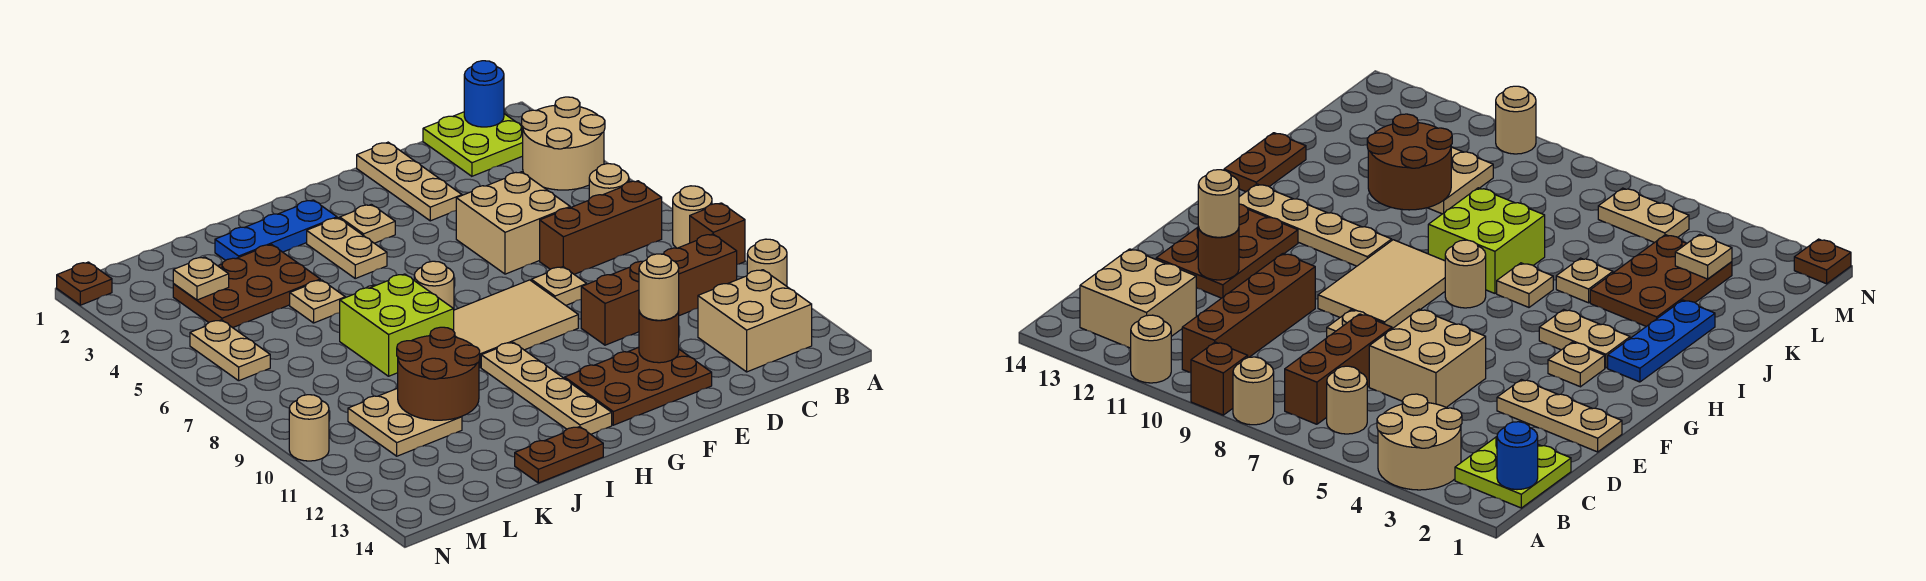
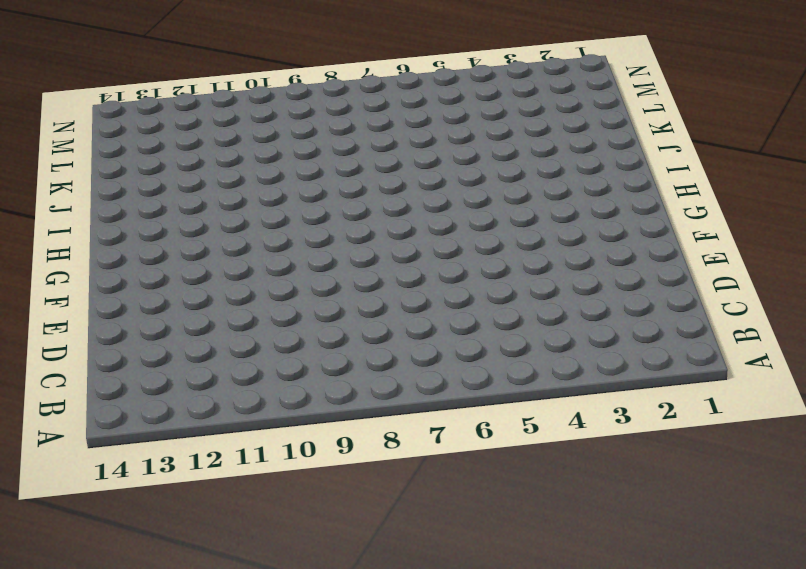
none -> tan round brick A3:B4 level 1
none -> tan round brick A8 level 1
none -> brown brick A9 level 1
none -> tan round brick A11 level 1

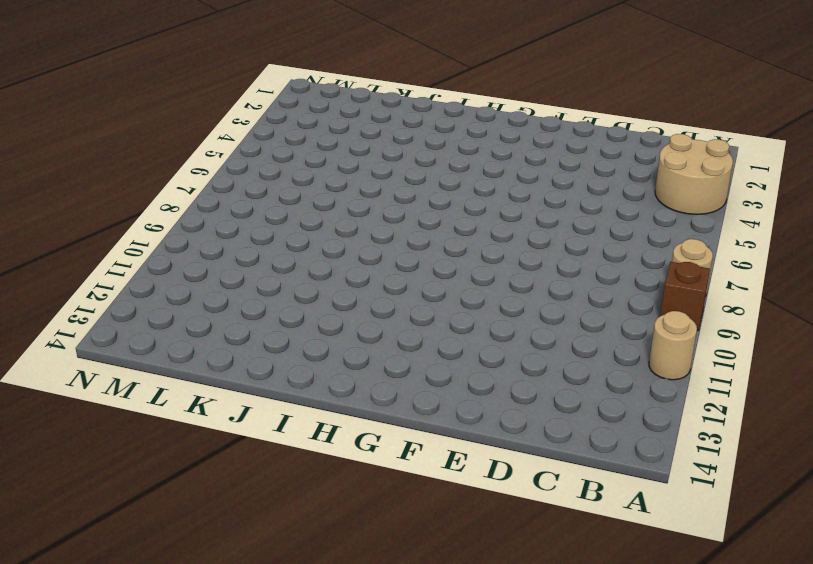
none -> lime plate B1:C2 level 1
none -> tan round brick B6 level 1
none -> brown brick B7:D7 level 1
none -> brown brick B10:E10 level 1

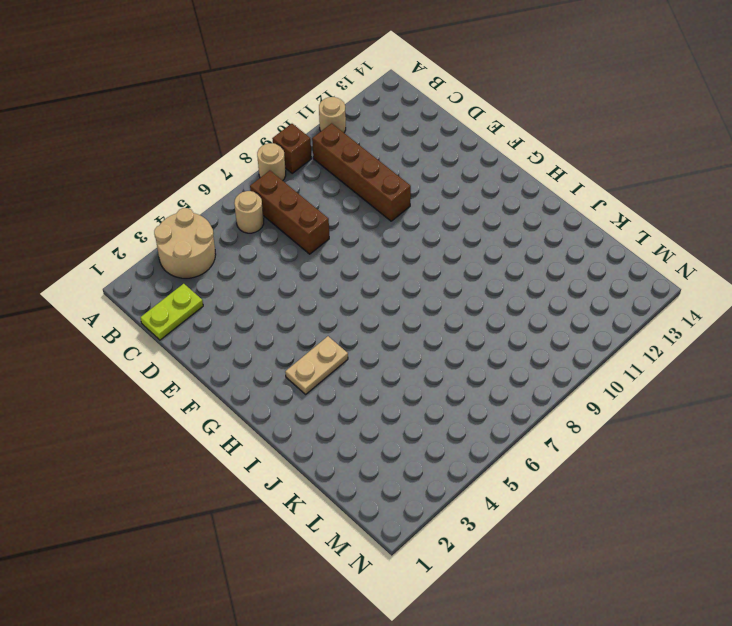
lime plate C1:C2 level 1 -> lime plate B1:C2 level 1
none -> tan brick B12:C13 level 1
none -> tan brick D5:E6 level 1
none -> tan plate E1:E3 level 1
none -> tan plate E8 level 1

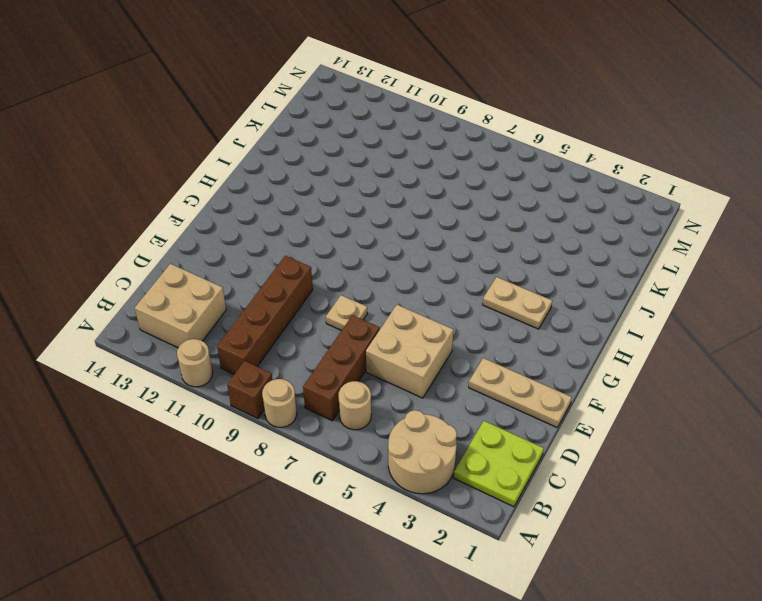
none -> brown plate E12:G13 level 1
none -> tan tile F8:H9 level 1
none -> tan plate G3 level 1
none -> blue plate H2:J2 level 1

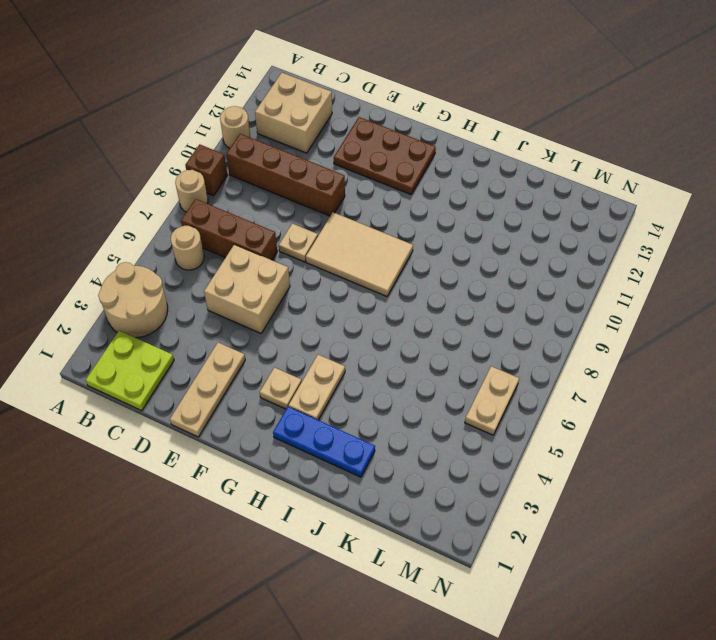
none -> tan round brick H7 level 1
none -> tan plate H10:H13 level 1
none -> tan plate I6 level 1
none -> lime brick I7:J8 level 1

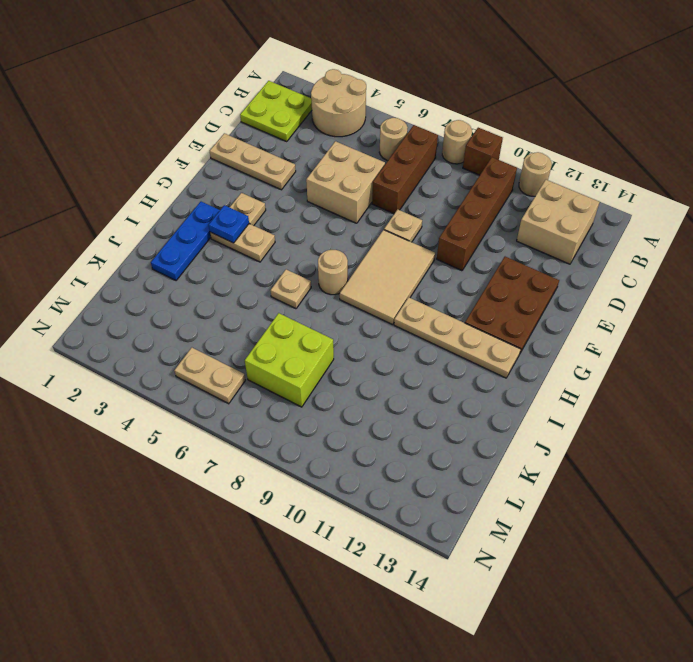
blue plate H3 level 2 -> none
lime brick K7:L8 level 1 -> lime brick I7:J8 level 1
none -> brown plate I14:J14 level 1
none -> brown plate J3:L4 level 1
none -> tan plate J5 level 1
none -> tan plate K10:L11 level 1

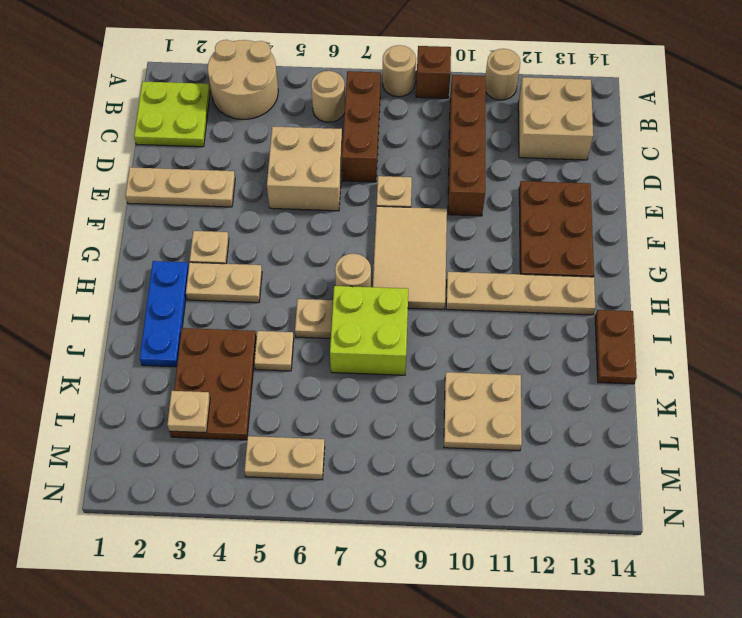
none -> brown plate N1 level 1
none -> tan round brick N10 level 1
none -> blue round brick B1 level 2
none -> brown round brick E12 level 2

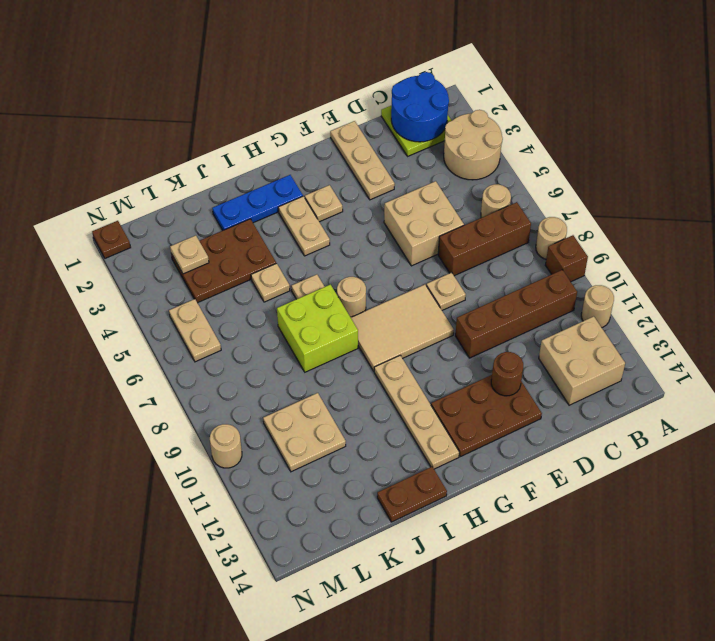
blue round brick B1:C2 level 2 -> blue round brick B1 level 2
none -> brown round brick J10:K11 level 2
none -> tan round brick E12 level 3

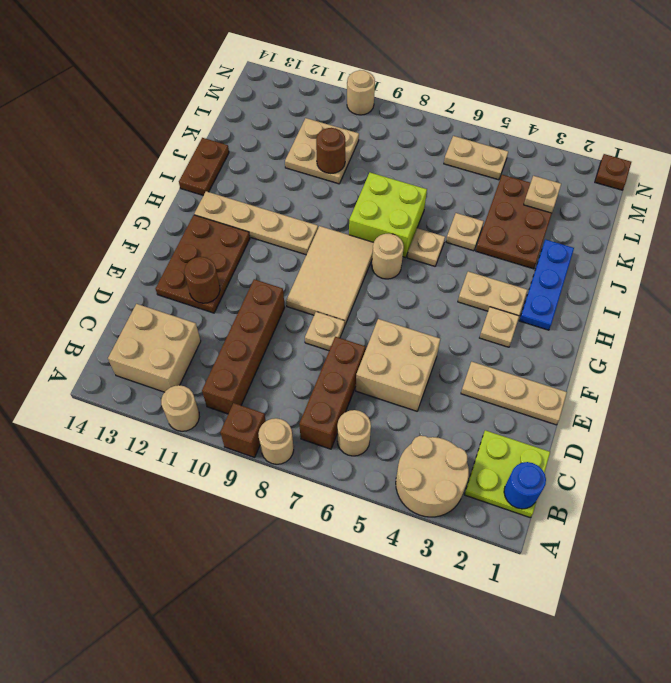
brown round brick K10 level 2 -> brown round brick J10:K11 level 2
none -> tan round brick E12 level 3

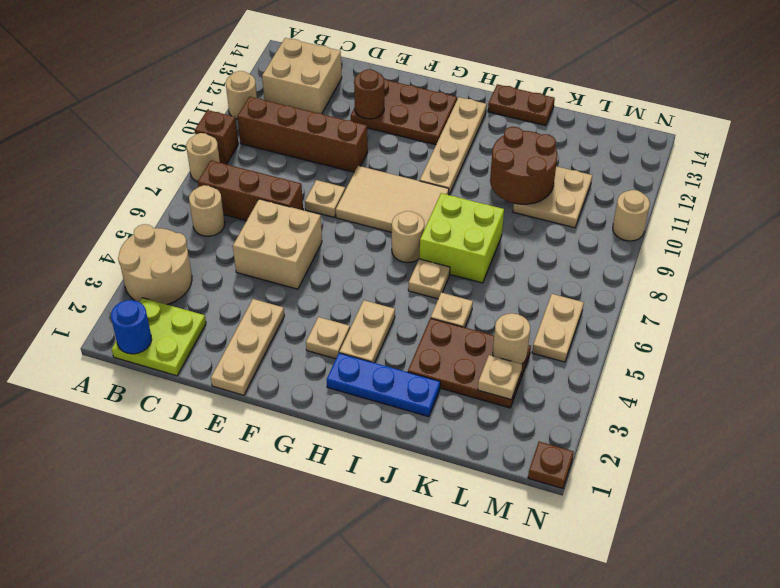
tan round brick L4 level 2 -> tan round brick E12 level 3

